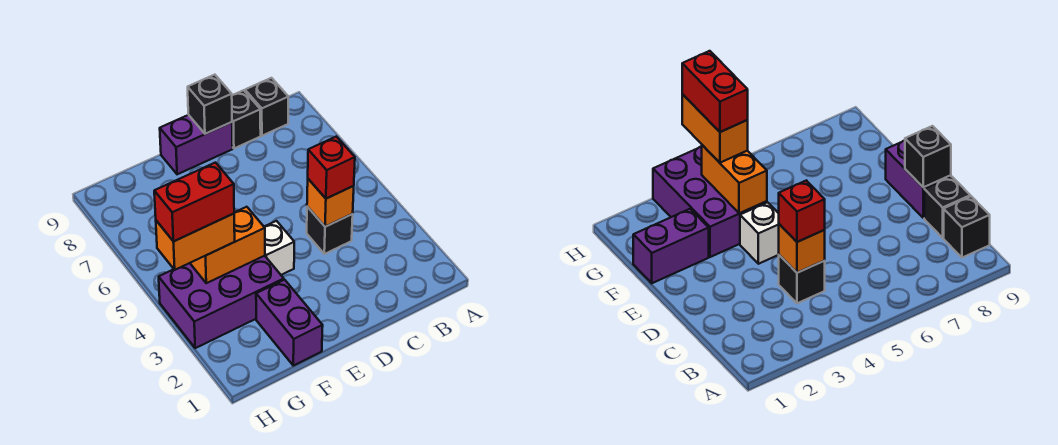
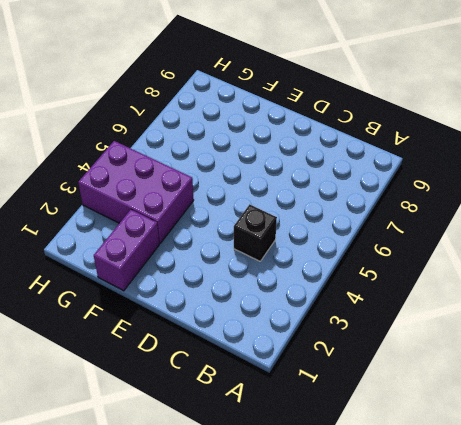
none -> black brick B9 level 1
none -> black brick C9 level 1
none -> purple brick D9:E9 level 1

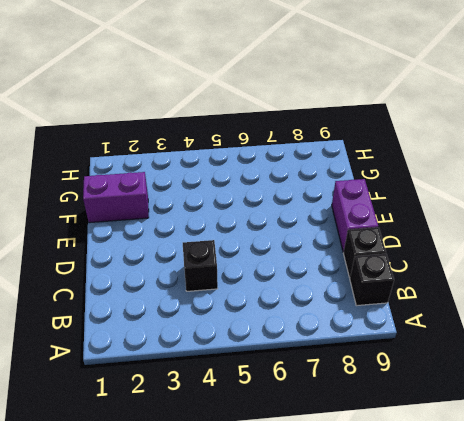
none -> white brick E4 level 1
none -> purple brick F3:H4 level 1
none -> orange brick C4 level 2

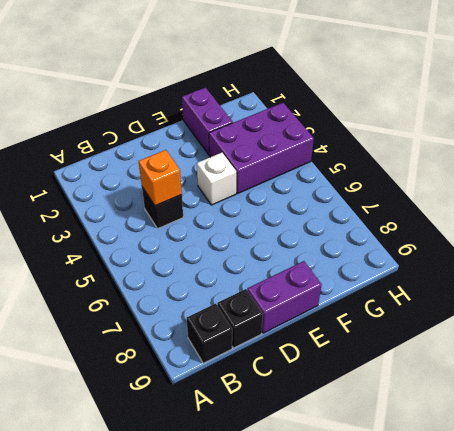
none -> black brick D9 level 2
none -> orange brick F4:G4 level 2
none -> red brick C4 level 3

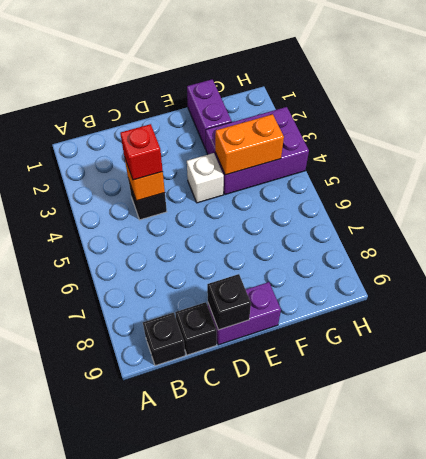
none -> orange brick G4:H4 level 3
none -> red brick G4:H4 level 4

